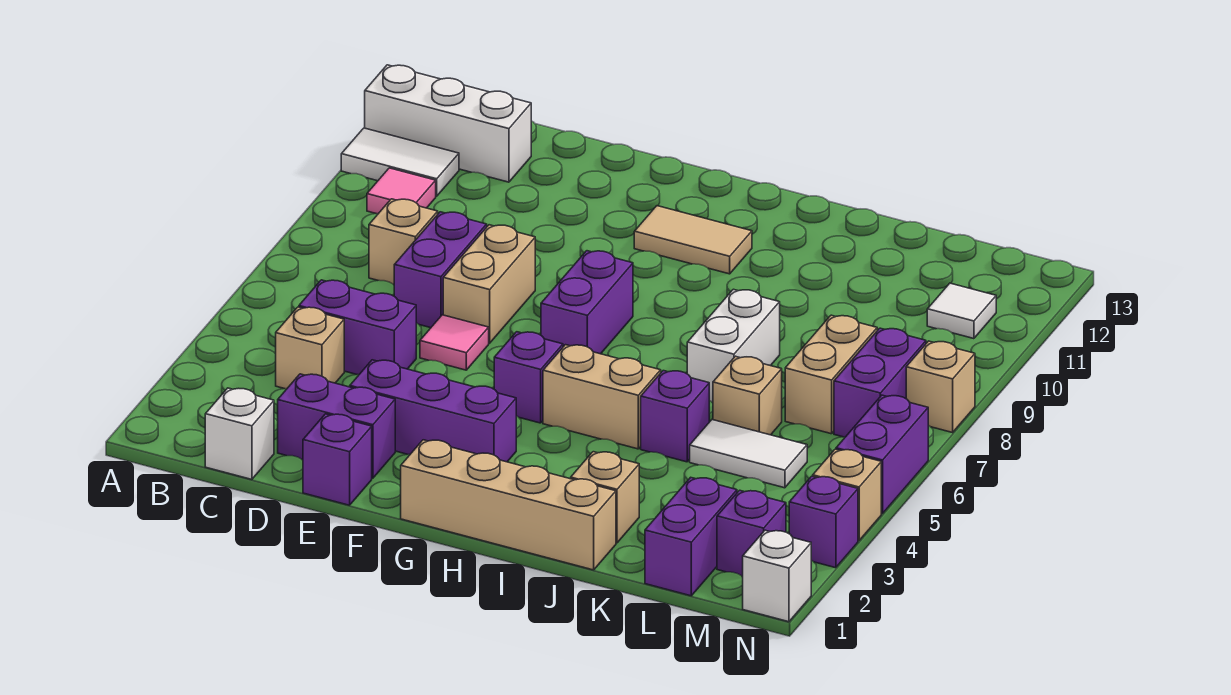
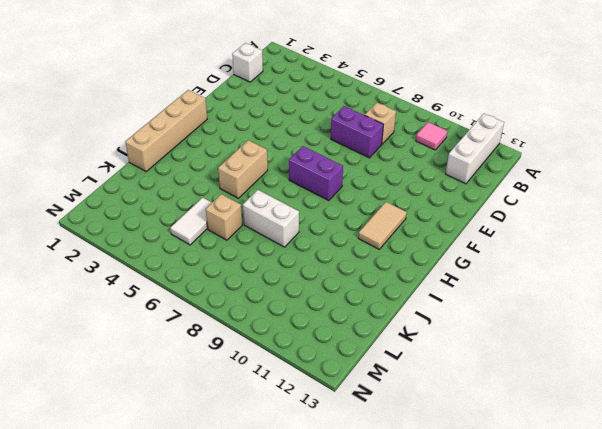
none -> white tile A11:B11 level 1
none -> tan brick C4 level 1
none -> purple brick C5:D5 level 1
none -> purple brick D2:E2 level 1

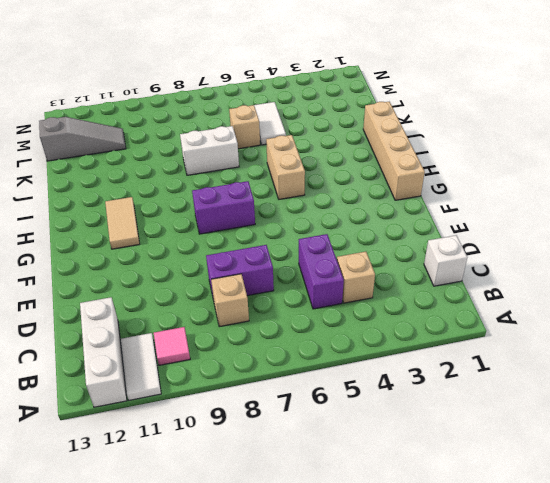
grey slope L11:L13 level 1 top 13 -> none
none -> purple brick D2:E2 level 1
none -> purple brick E1 level 1
none -> purple brick E3:G3 level 1
none -> pink tile E6 level 1

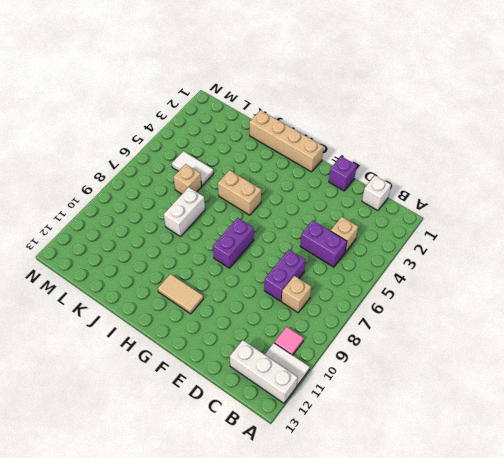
none -> purple brick D2:E2 level 1
none -> purple brick E3:G3 level 1
none -> pink tile E6 level 1
none -> tan brick E7:E8 level 1

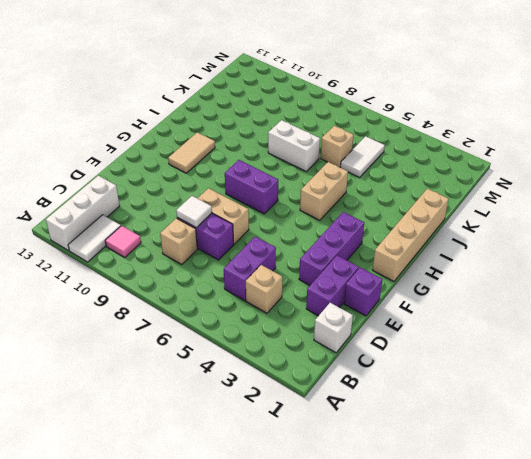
white tile D8 level 2 -> white tile M11 level 1
none -> pink tile E6 level 1
none -> purple brick G5 level 1
none -> tan brick J2 level 1
none -> purple brick J5 level 1

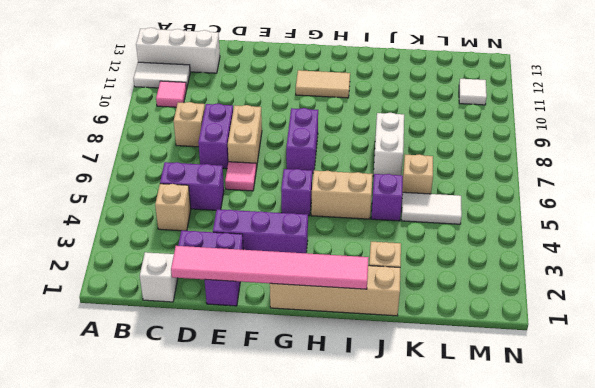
pink tile D1:I1 level 2 -> none
none -> purple brick L1:L2 level 1
none -> tan brick L7:L8 level 1
none -> purple brick M2 level 1
none -> purple brick M7:M8 level 1

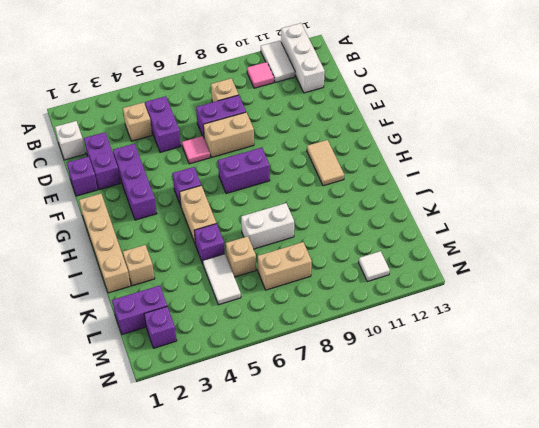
none -> purple brick M7:M8 level 1
none -> white brick N1 level 1
none -> purple brick N3 level 1
none -> tan brick N4 level 1

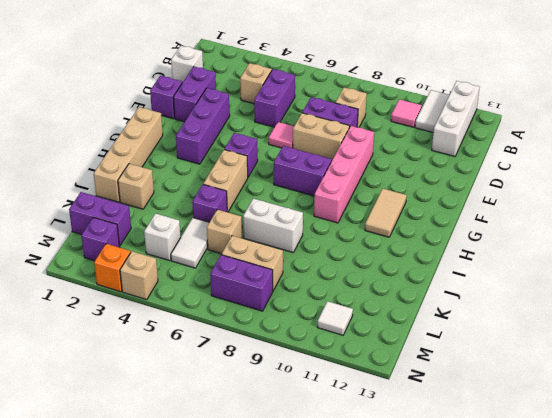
pink brick E9:H9 level 1 -> none
white brick L4 level 1 -> white brick N1 level 1
orange brick N3 level 1 -> purple brick N3 level 1
none -> purple brick N5:N6 level 1
none -> tan brick N8 level 1

